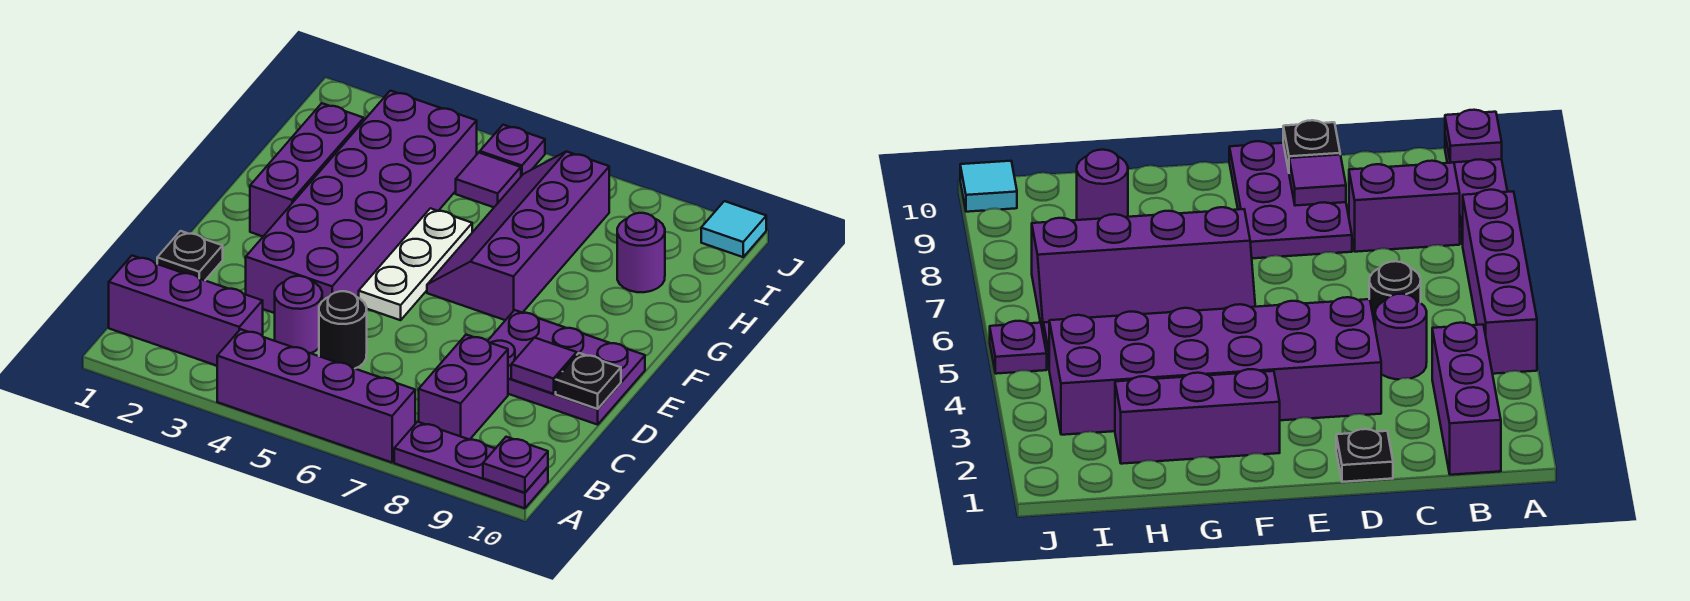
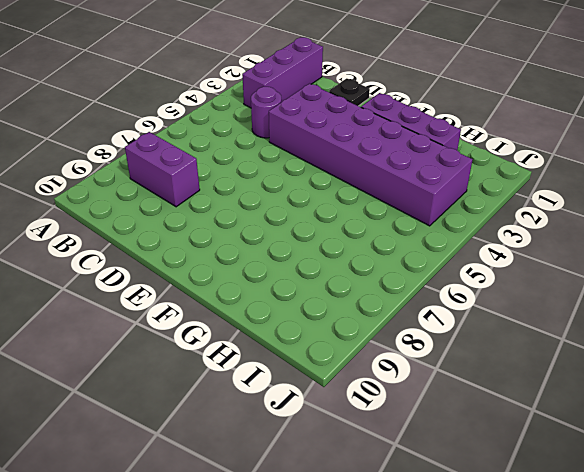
none -> purple brick A4:A7 level 1
none -> purple plate A8:A10 level 1
none -> black round brick C5 level 1

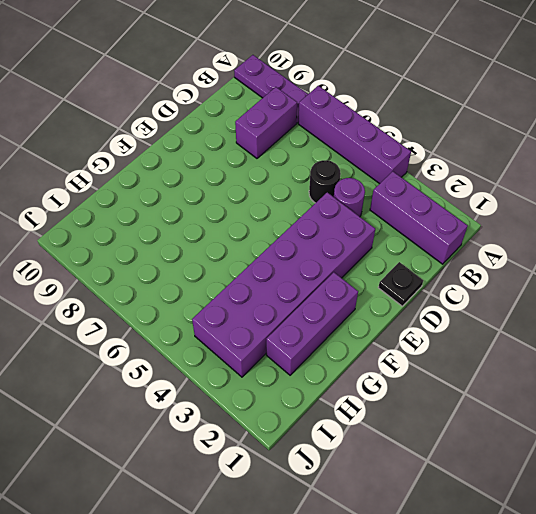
none -> purple plate D8:E10 level 1
none -> white plate E5:G5 level 1
none -> purple slope F6:I7 level 1 top 7

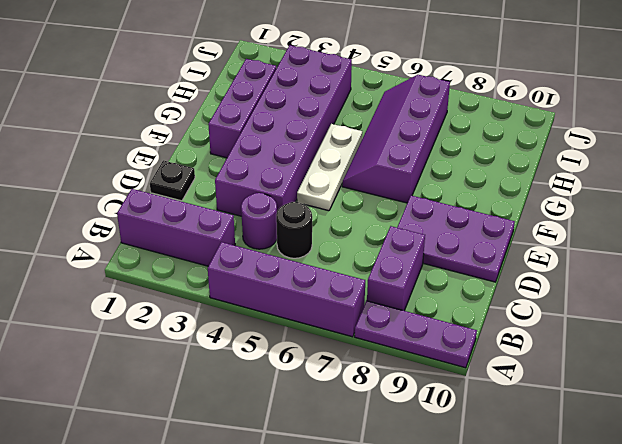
none -> purple round brick H9 level 1
none -> purple tile I5 level 1
none -> purple plate J5 level 1

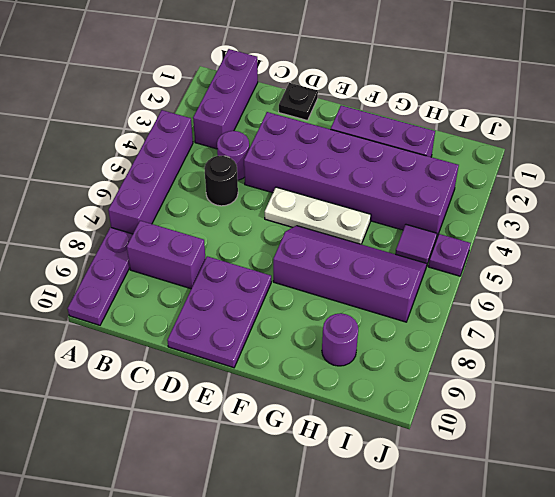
none -> cyan tile J10 level 1
none -> purple plate A10 level 2
none -> purple tile D9 level 2

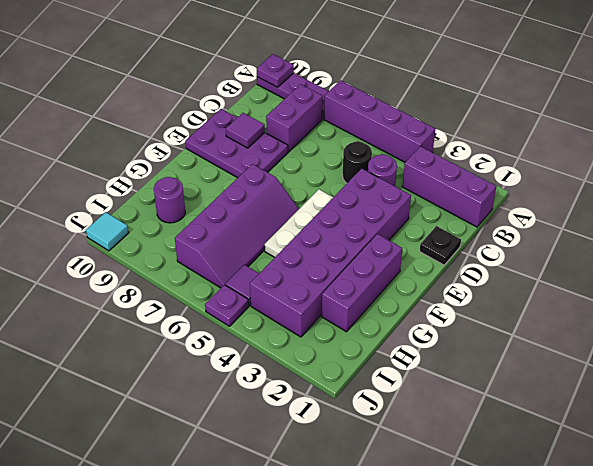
none -> black plate D10 level 2

